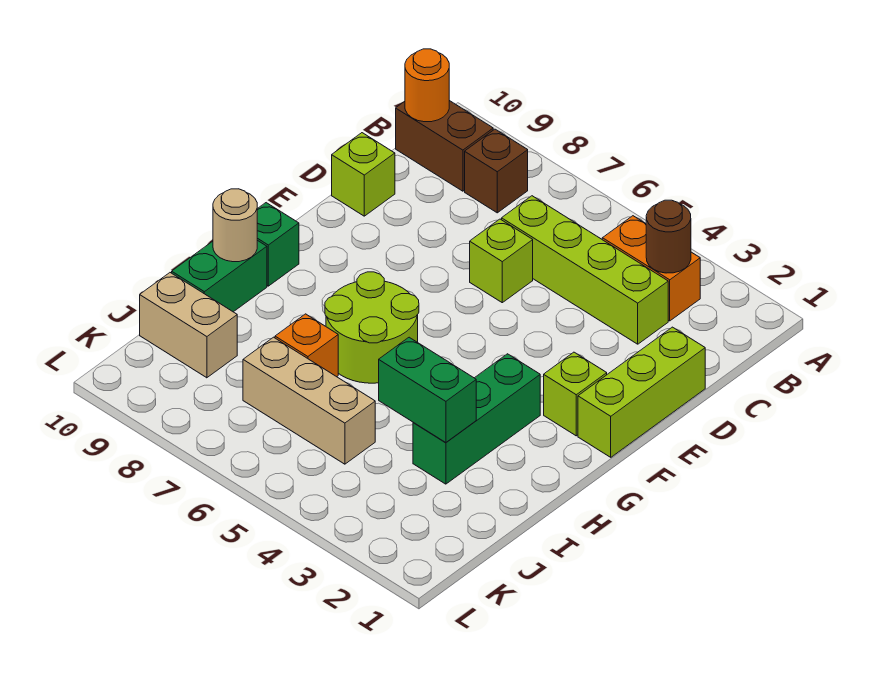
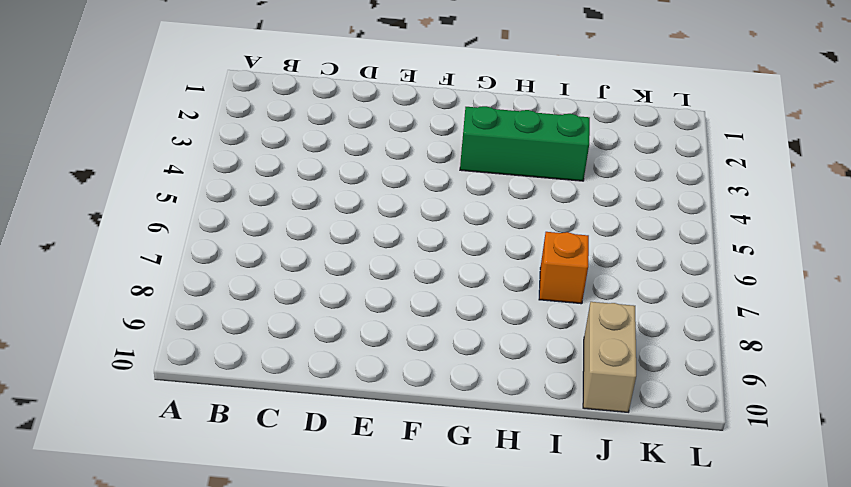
none -> orange brick B3:B4 level 1
none -> brown brick B8 level 1
none -> brown brick B9:B10 level 1

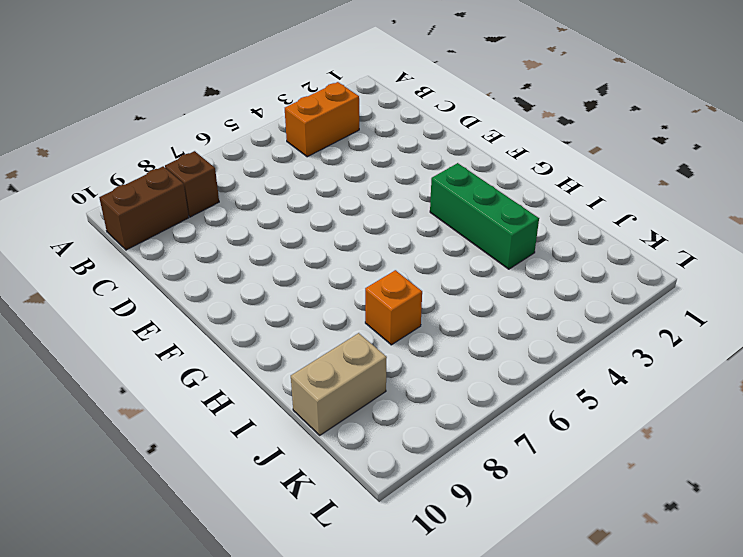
none -> lime brick C3:C6 level 1
none -> lime brick D1:F1 level 1
none -> lime brick D6 level 1

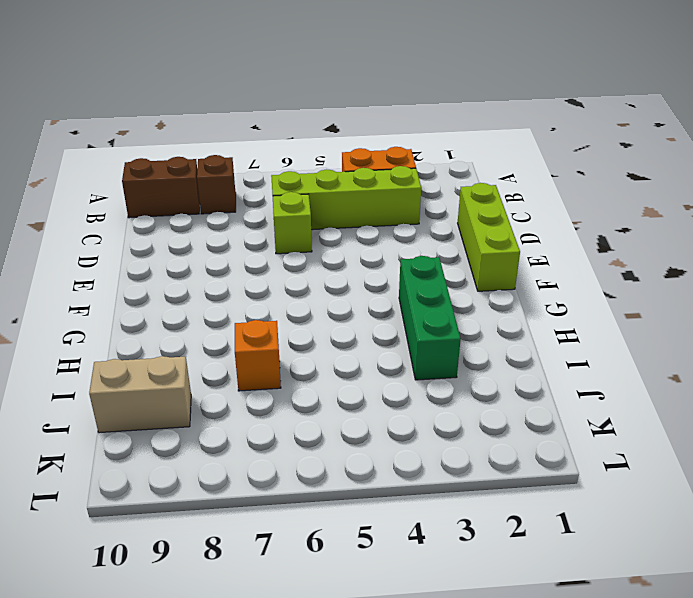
none -> lime brick D10 level 1
none -> lime brick F2 level 1
none -> lime round brick G6:H7 level 1

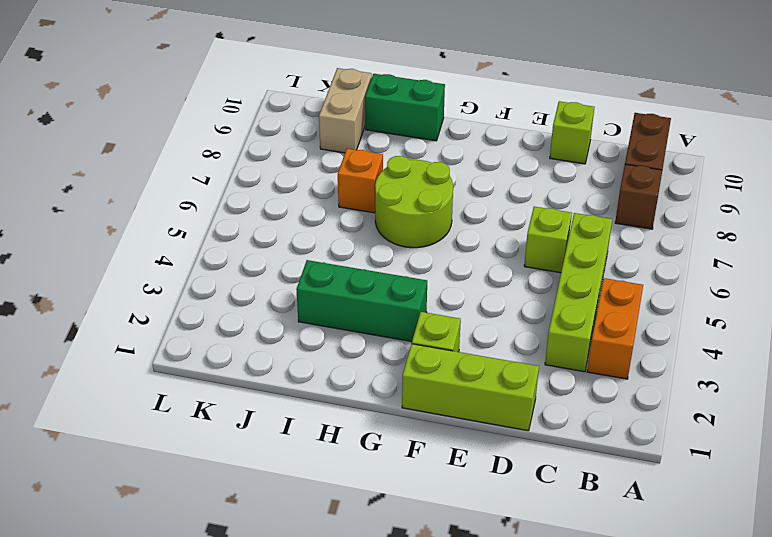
none -> green brick G10 level 1
none -> tan brick J5:J7 level 1
none -> brown round brick B3 level 2

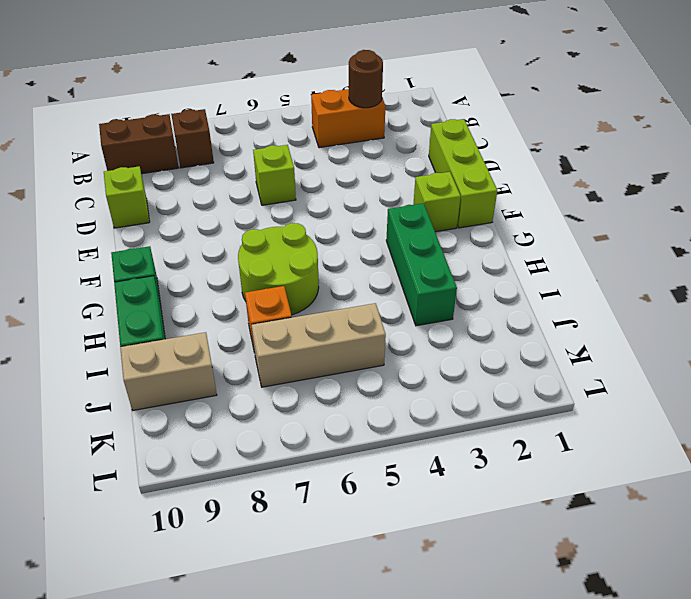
none -> lime brick C3:C6 level 1
none -> orange round brick B10 level 2
none -> tan round brick H10 level 2

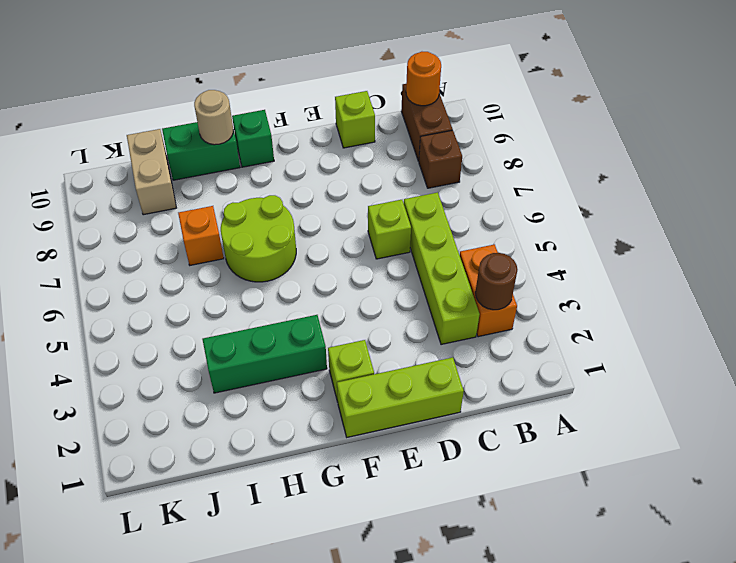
none -> tan brick J5:J7 level 1
none -> green brick I3:I4 level 2

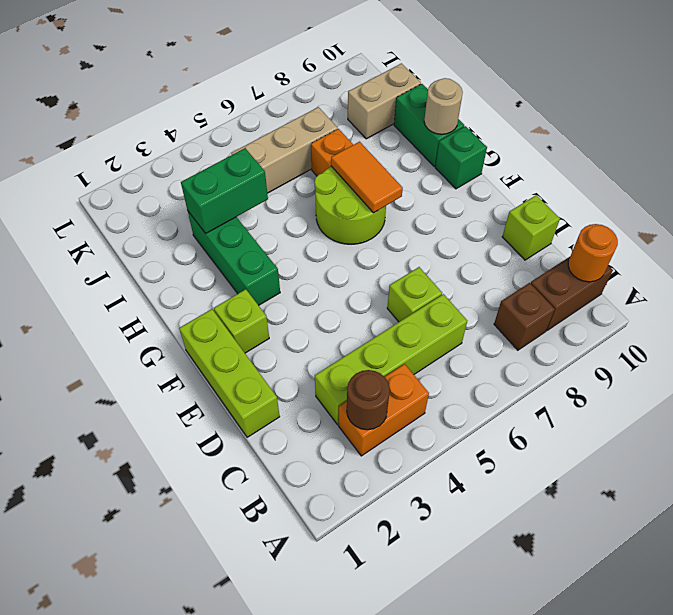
orange tile G7:H7 level 2 -> none

